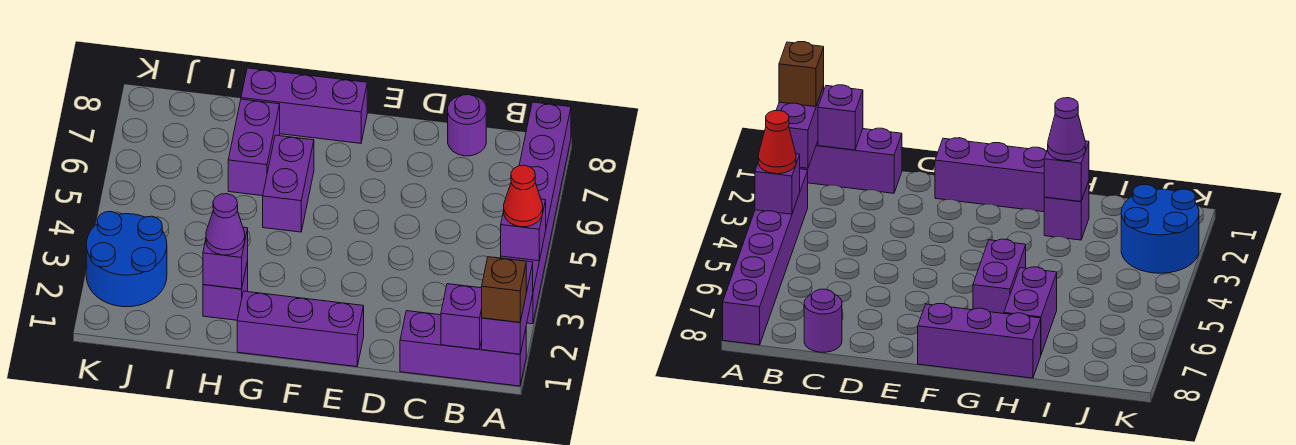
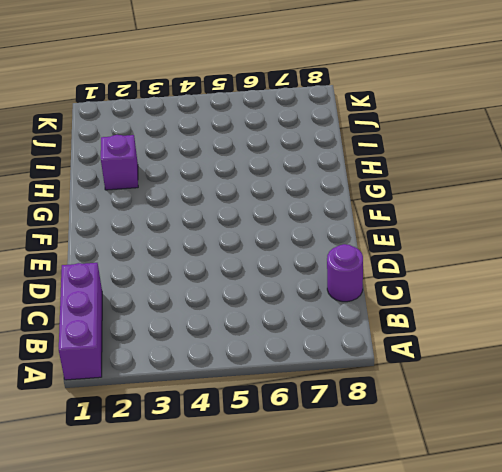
none -> purple brick A3:A8 level 1
none -> purple brick E1:G1 level 1
none -> purple brick F8:H8 level 1

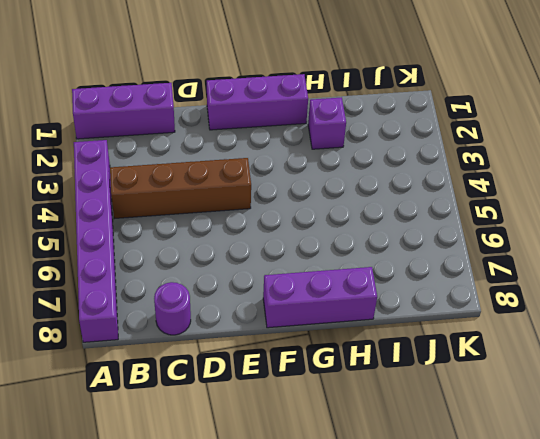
brown brick B4:E4 level 1 -> none
none -> purple brick G5:G6 level 1
none -> purple brick H6:H7 level 1
none -> blue round brick J2:K3 level 1

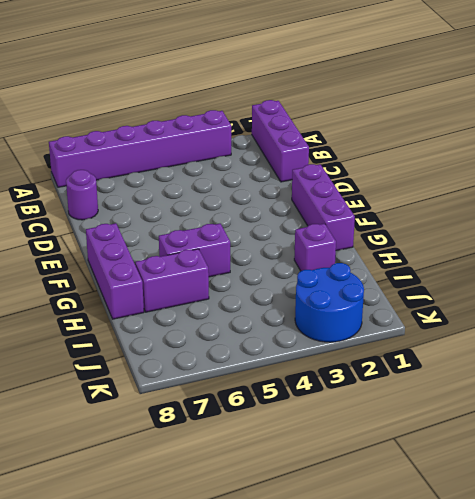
none -> purple brick A1:A2 level 2
none -> purple brick A4 level 2
none -> purple brick B1 level 2

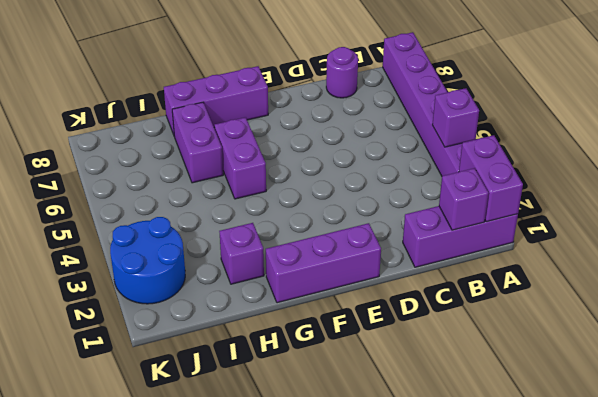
none -> purple brick H2 level 2
none -> brown brick A1 level 3
none -> red cone A4 level 3

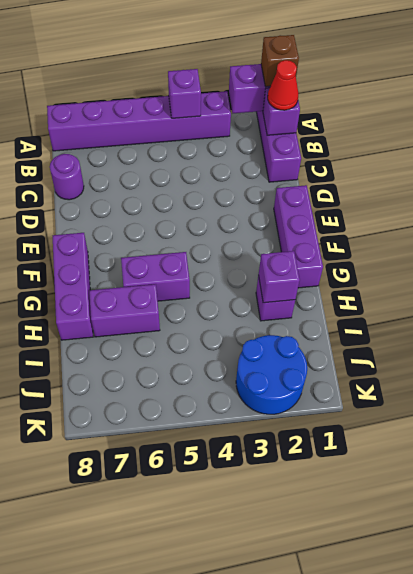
red cone B1 level 3 -> red cone A4 level 3
none -> purple cone H2 level 3

